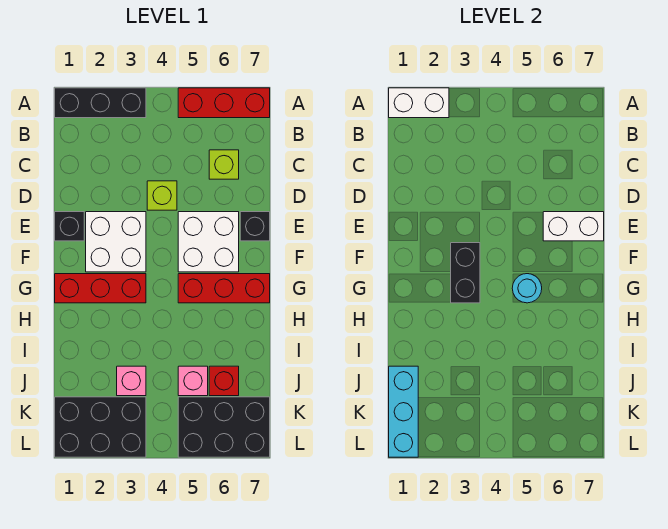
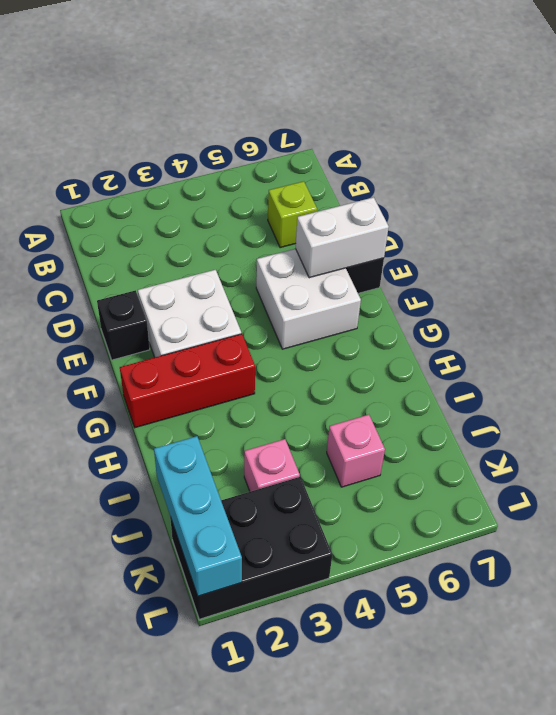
none -> black brick A1:A3 level 1
none -> red brick A5:A7 level 1
none -> lime brick D4 level 1

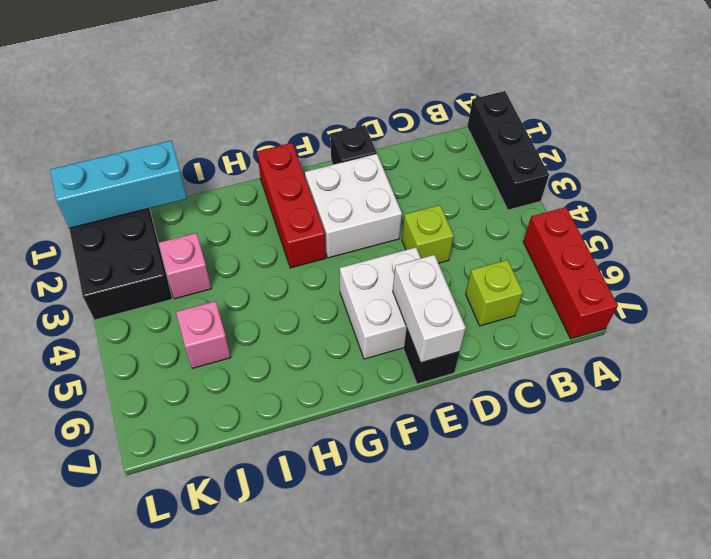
none -> red brick G5:G7 level 1
none -> red brick J6 level 1
none -> black brick K5:L7 level 1

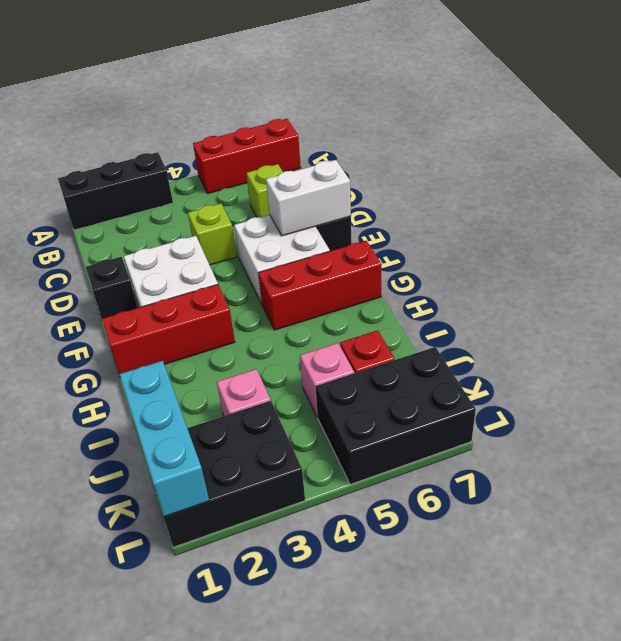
none -> white brick A1:A2 level 2
none -> black brick F3:G3 level 2
none -> cyan round brick G5 level 2

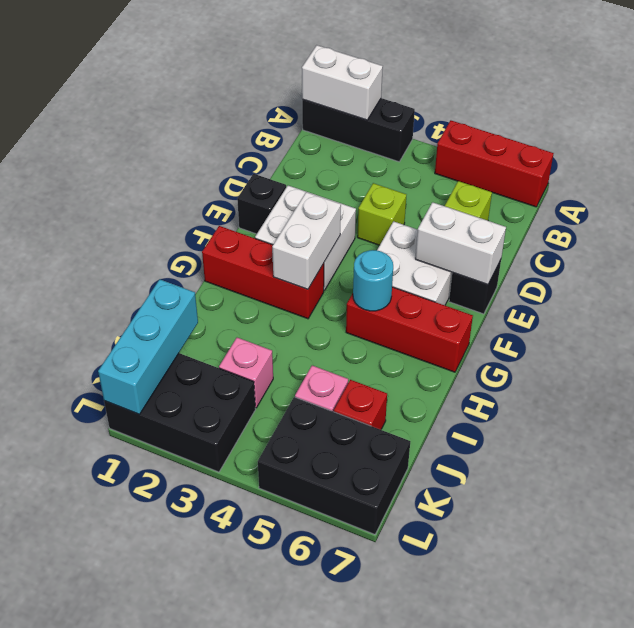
white brick F3:G3 level 2 -> black brick F3:G3 level 2

